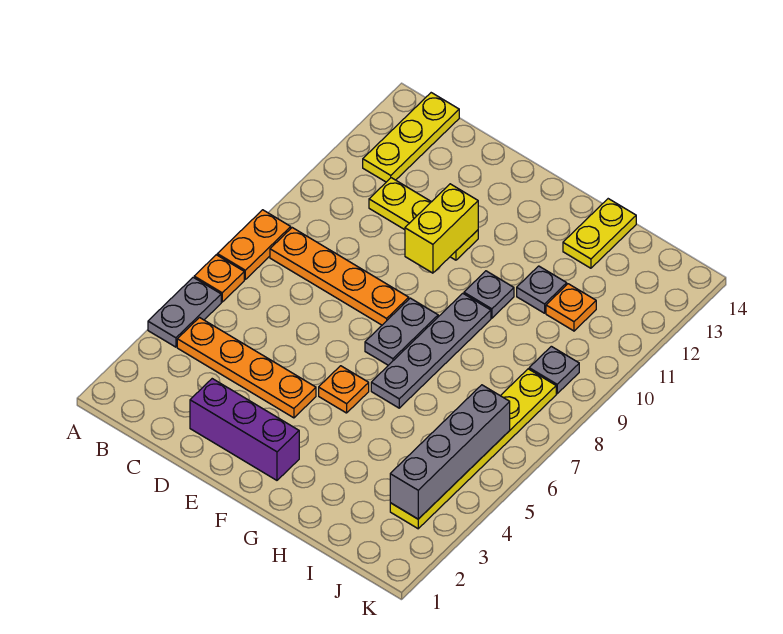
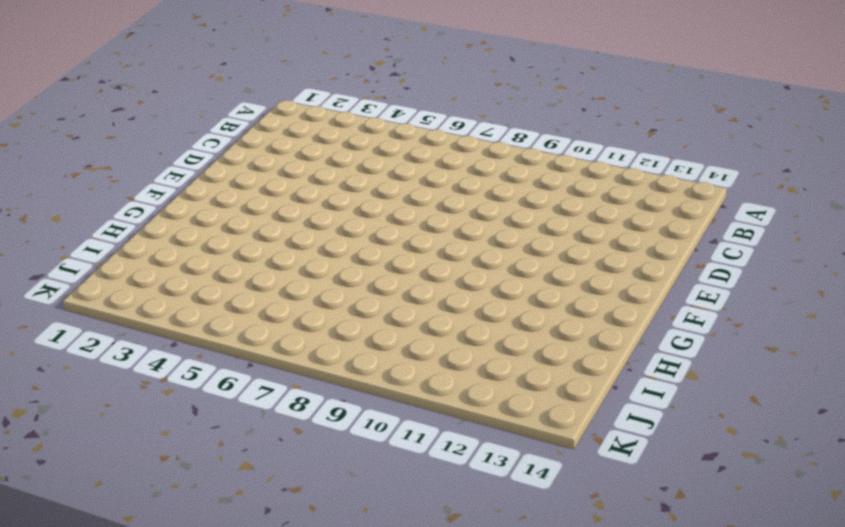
none -> grey plate A4:A5 level 1
none -> orange plate A6 level 1
none -> orange plate A7:A8 level 1

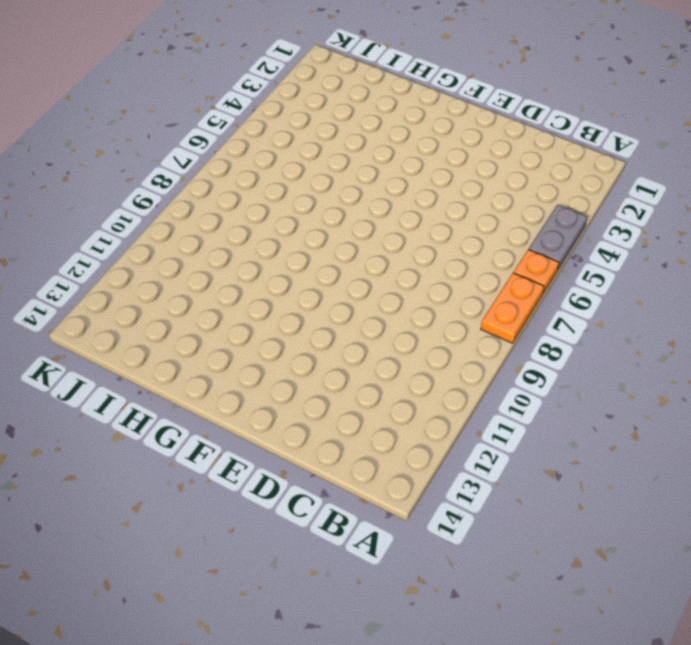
none -> orange plate B4:E4 level 1
none -> orange plate B8:E8 level 1
none -> yellow plate B12:B14 level 1

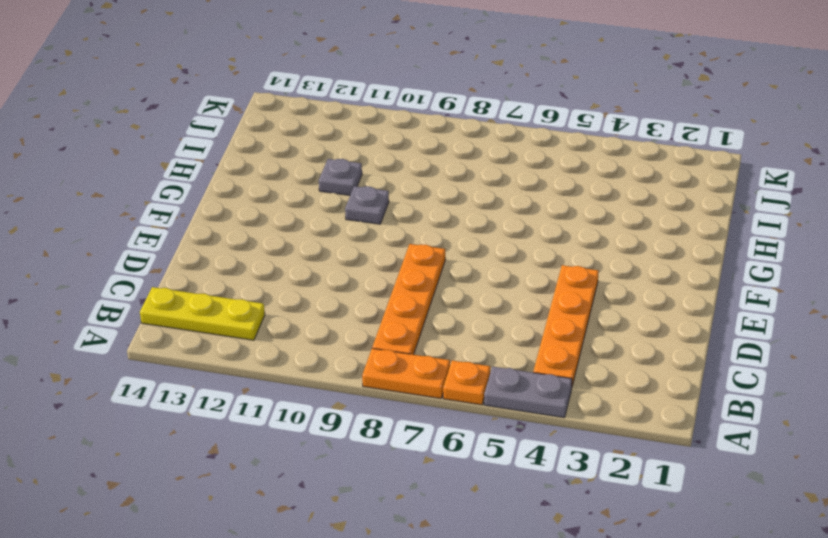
none -> yellow plate C11:E11 level 1
none -> purple brick D2:F2 level 1
none -> orange plate F5 level 1

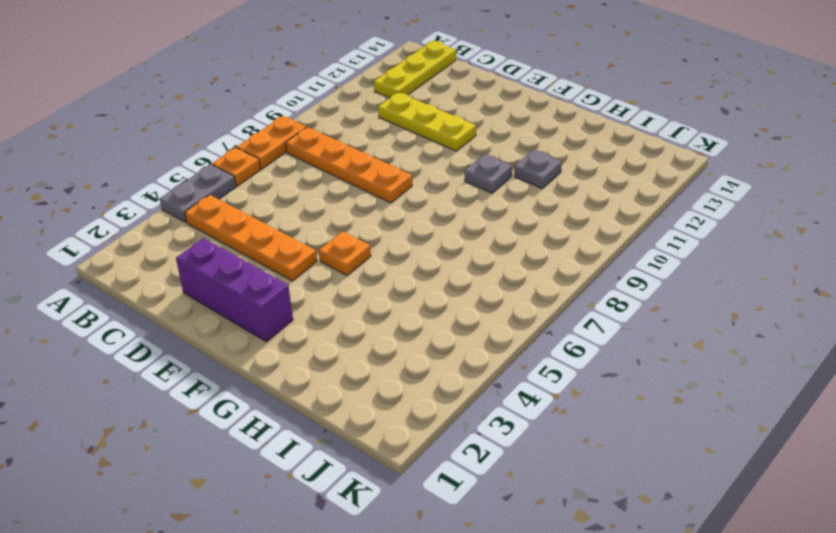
none -> grey plate F7:F8 level 1
none -> grey plate G6:G9 level 1
none -> yellow plate H13:H14 level 1

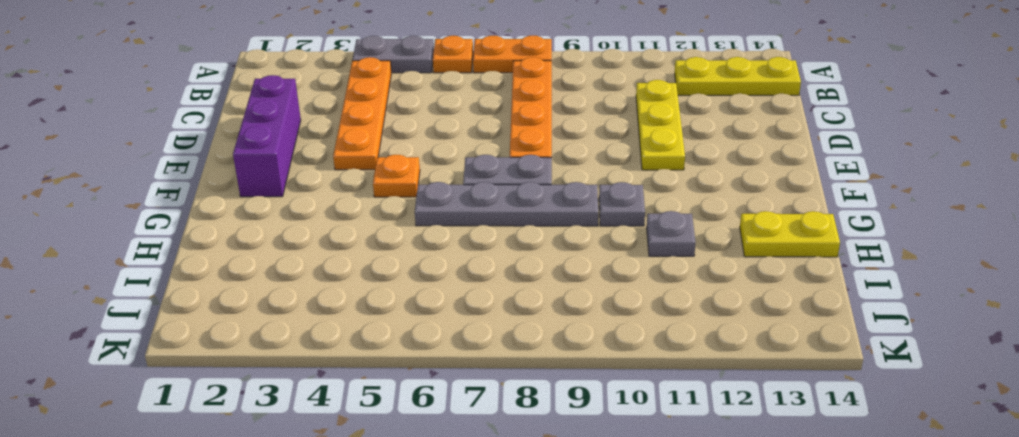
none -> orange plate I11 level 1
none -> yellow plate J3:J8 level 1
none -> grey plate J9 level 1

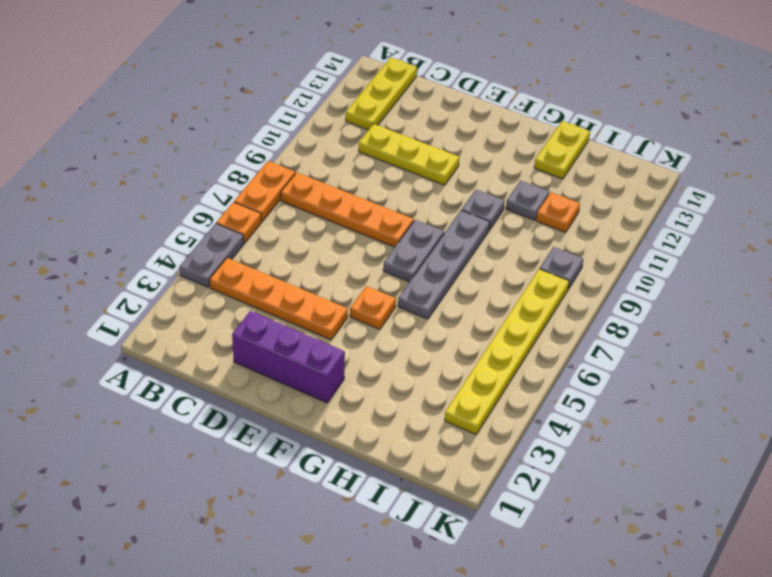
none -> yellow brick E10:E11 level 2
none -> grey brick J3:J6 level 2

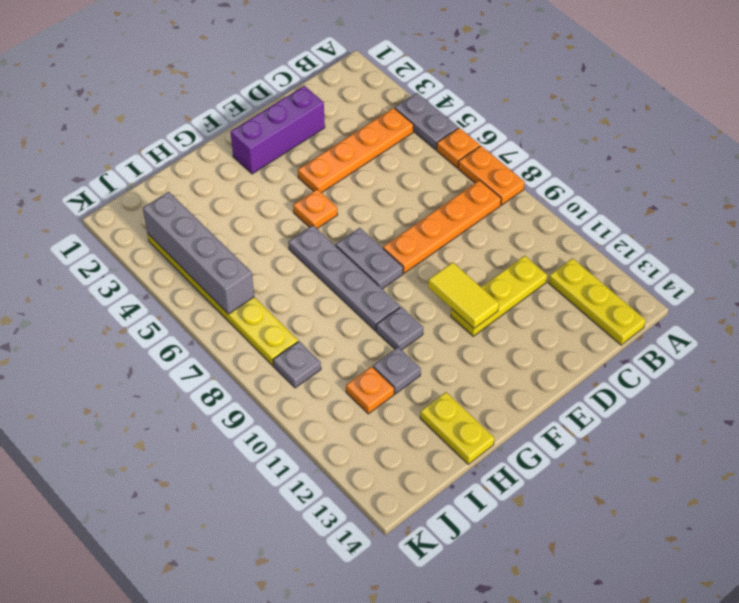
yellow tile E10:E11 level 2 -> yellow brick E10:E11 level 2

